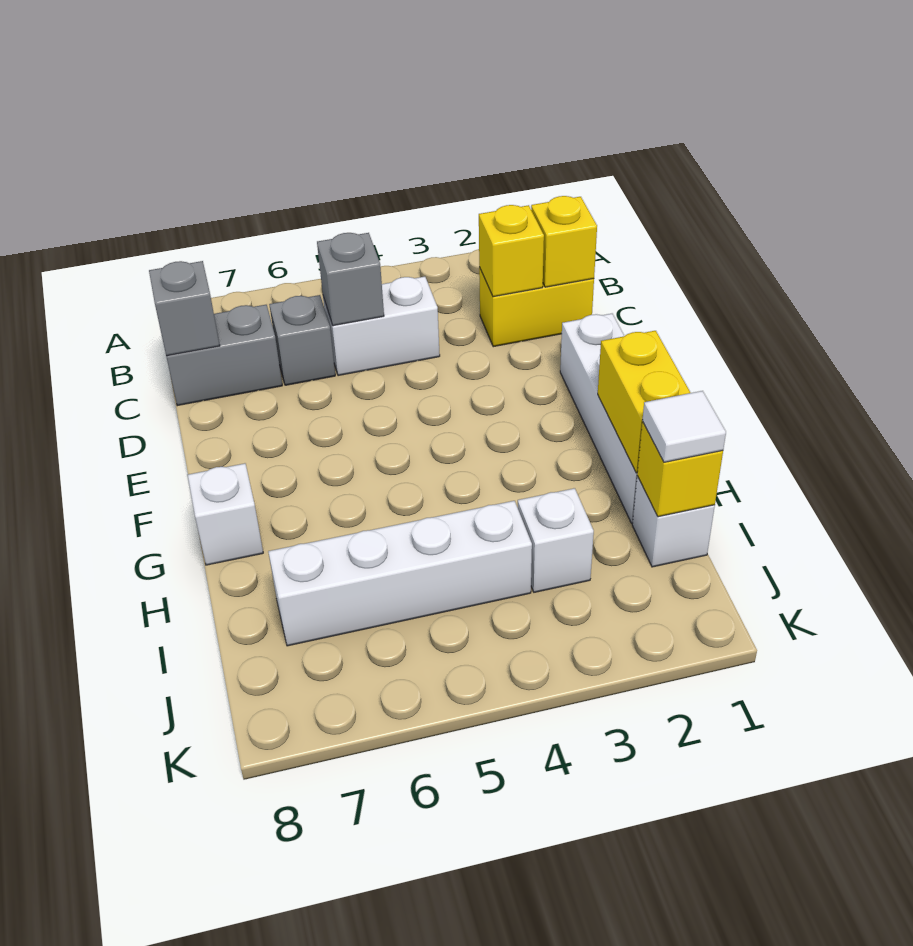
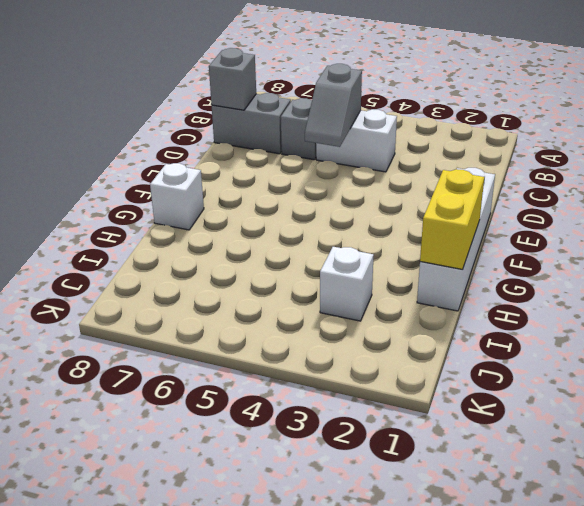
grey slope C5:D5 level 2 top C -> grey brick C5 level 2
none -> yellow brick C1:C2 level 1
none -> white brick I1 level 1
none -> white brick I4:I7 level 1

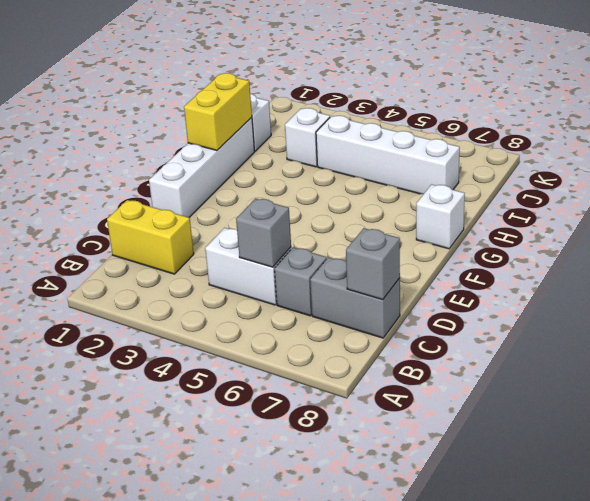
none -> yellow brick C1 level 2
none -> yellow brick C2 level 2
none -> yellow brick I1 level 2

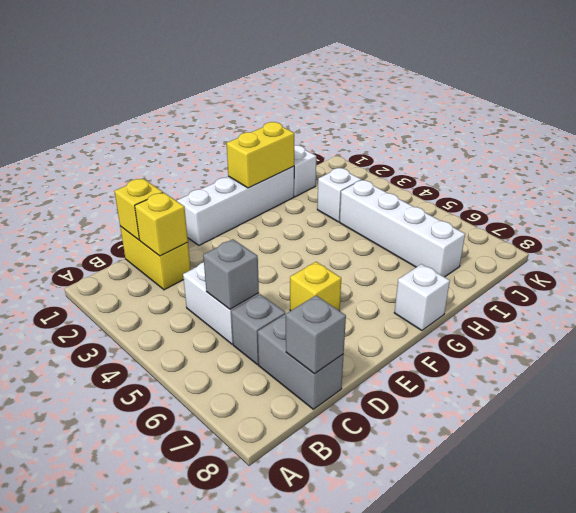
yellow brick E6 level 1 -> yellow brick I1 level 2
none -> white tile I1 level 3

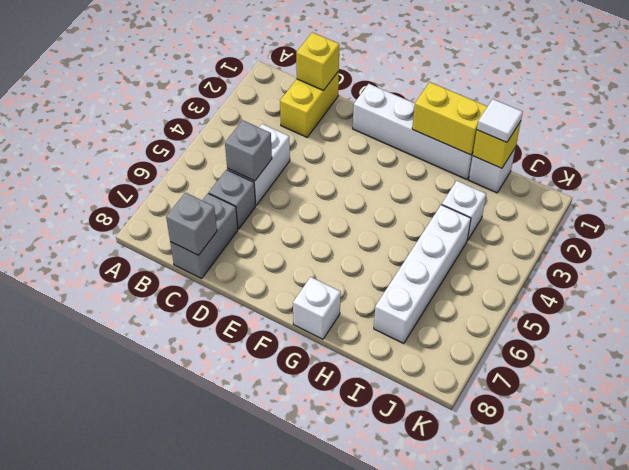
none -> yellow brick C2 level 2

